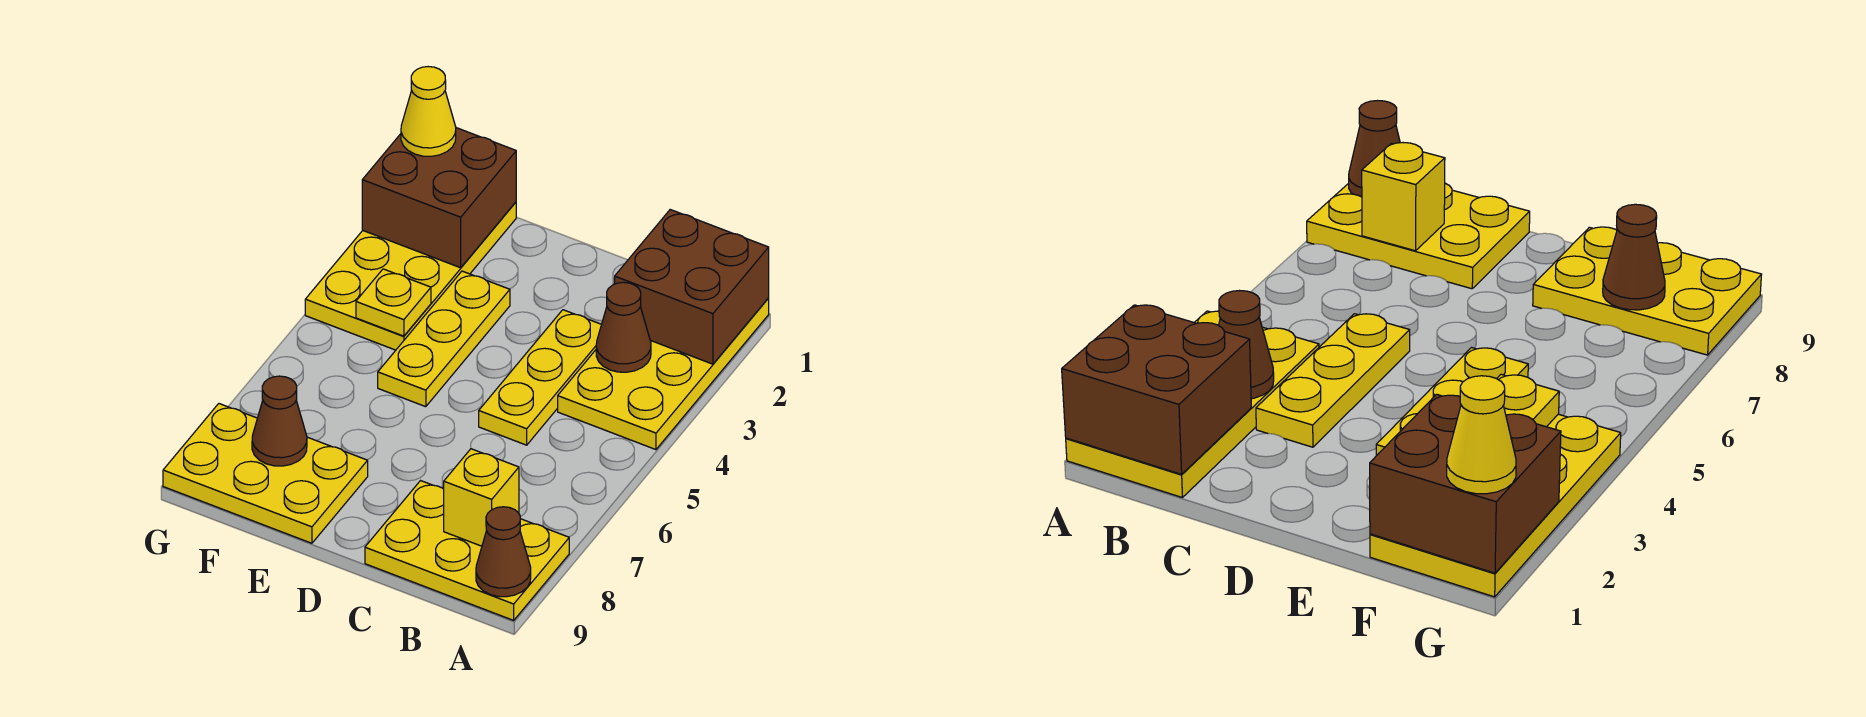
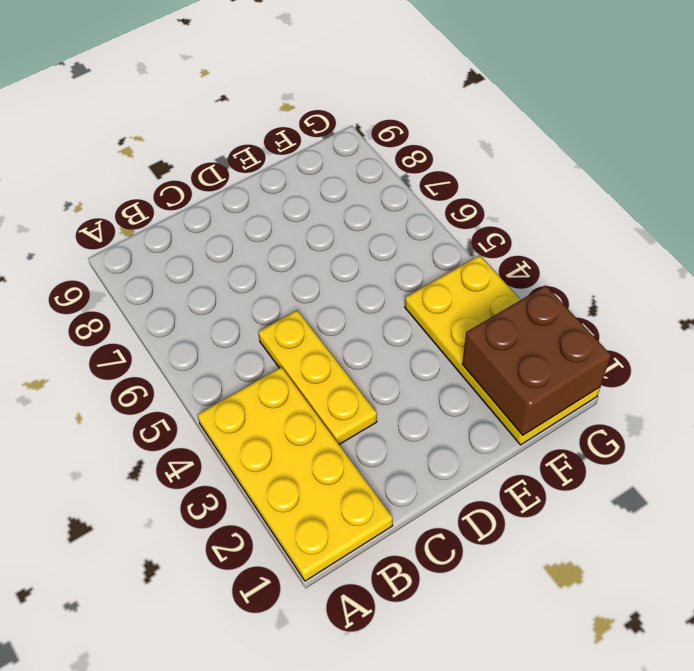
none -> yellow plate A8:C9 level 1
none -> yellow plate E3:E5 level 1
none -> yellow plate E8:G9 level 1

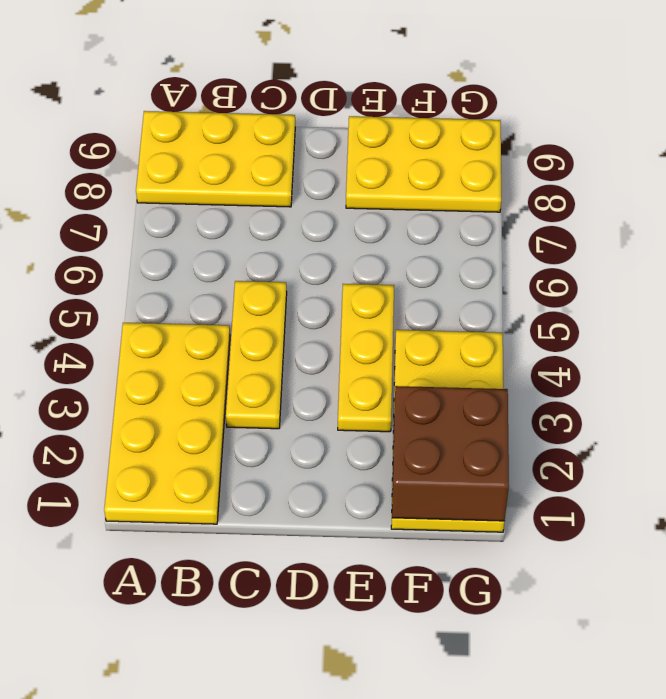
none -> brown brick A1:B2 level 2
none -> brown cone A9 level 2
none -> brown cone B3 level 2

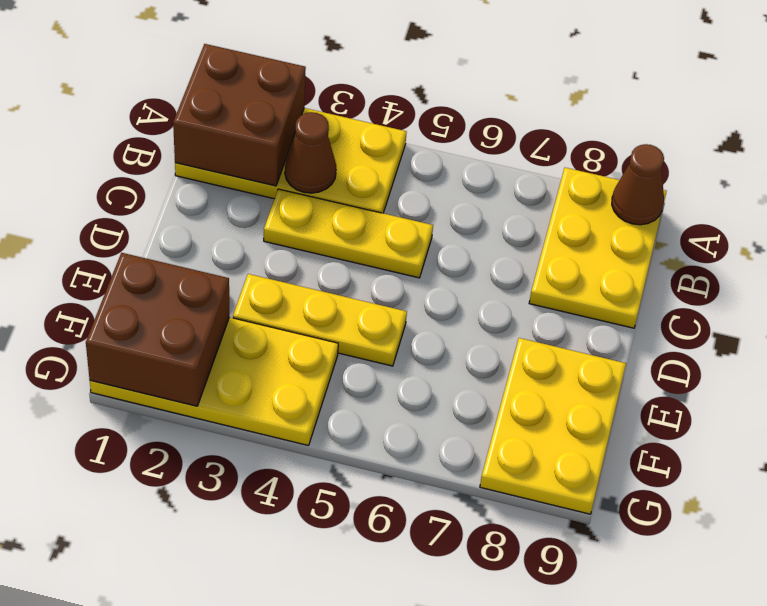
none -> yellow brick B8 level 2
none -> yellow plate F4 level 2
none -> brown cone F8 level 2

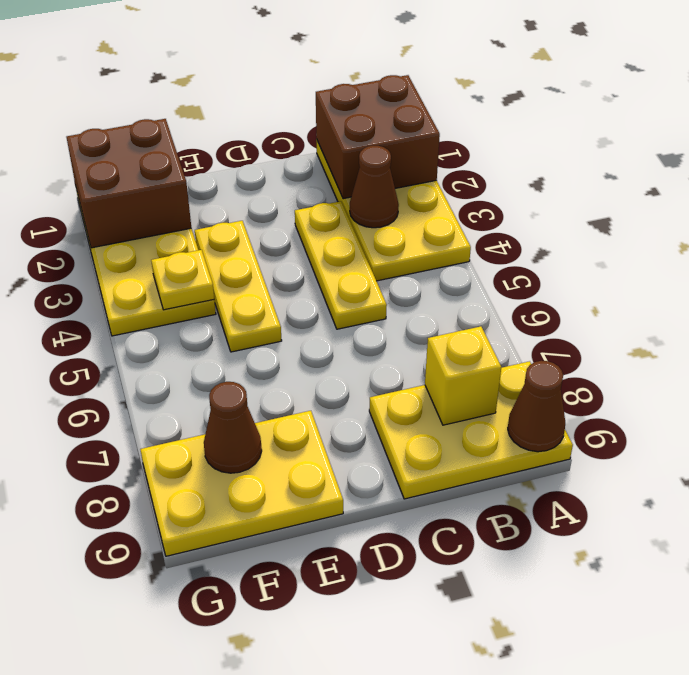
none -> yellow cone G1 level 3

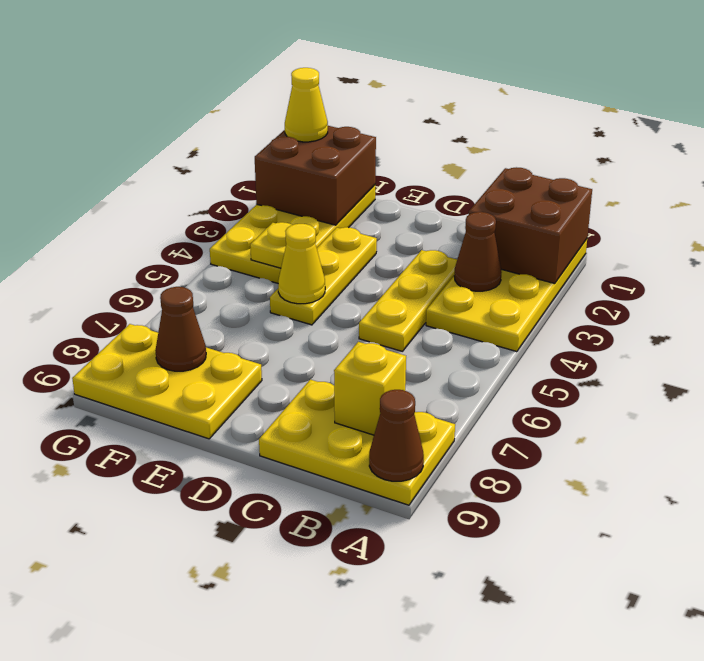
yellow cone E5 level 2 -> none

